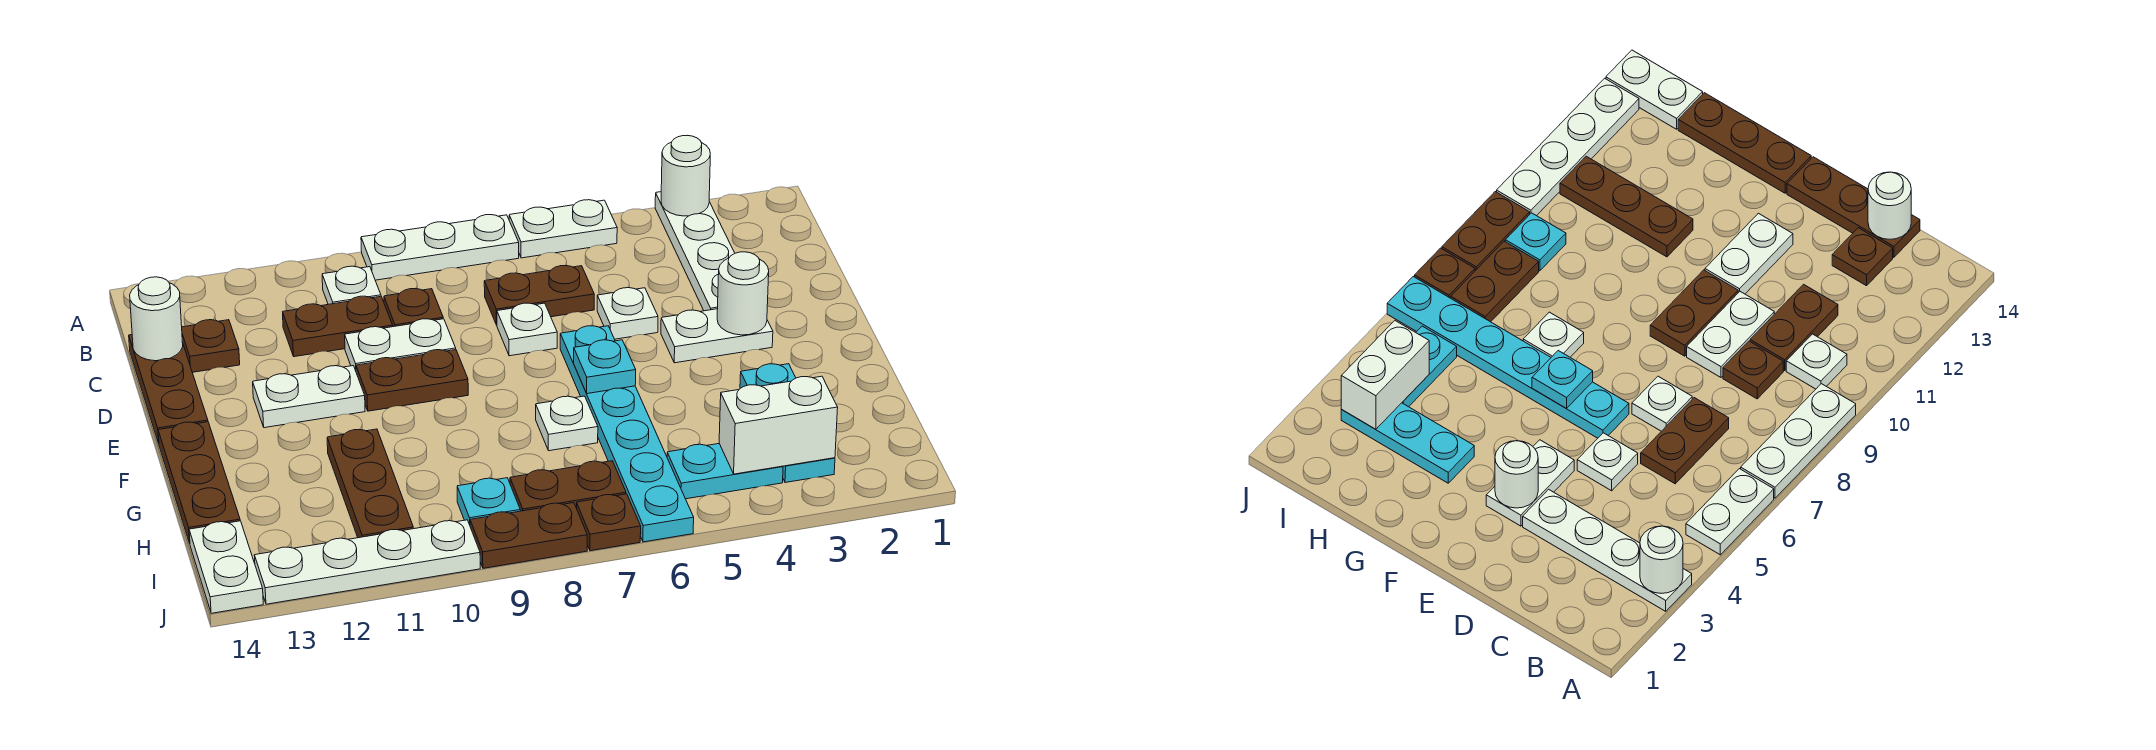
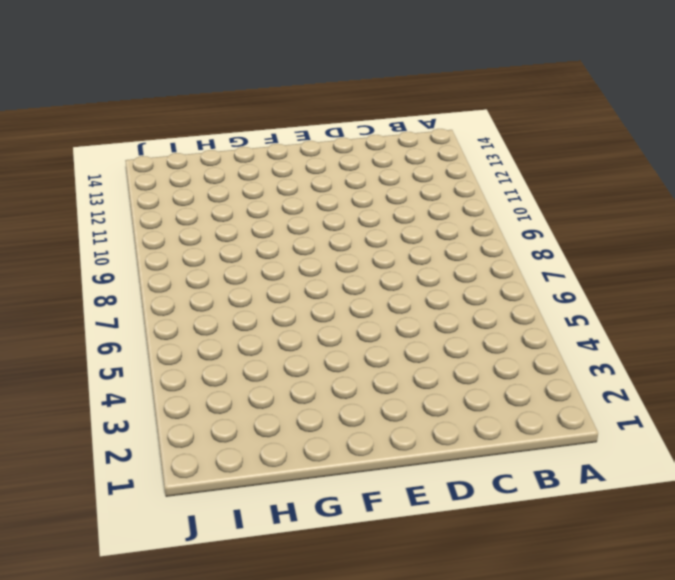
none -> white plate A3:D3 level 1
none -> white plate A5:A6 level 1
none -> white plate A7:A9 level 1
none -> white plate B10 level 1

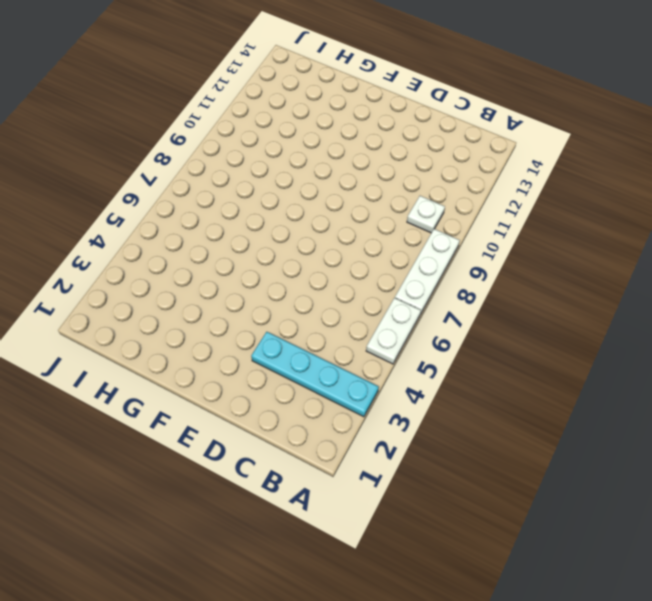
cyan plate A3:D3 level 1 -> white plate A3:D3 level 1
none -> brown plate C6:C7 level 1
none -> brown plate C9 level 1
none -> brown plate C10:C11 level 1
none -> brown plate C13 level 1

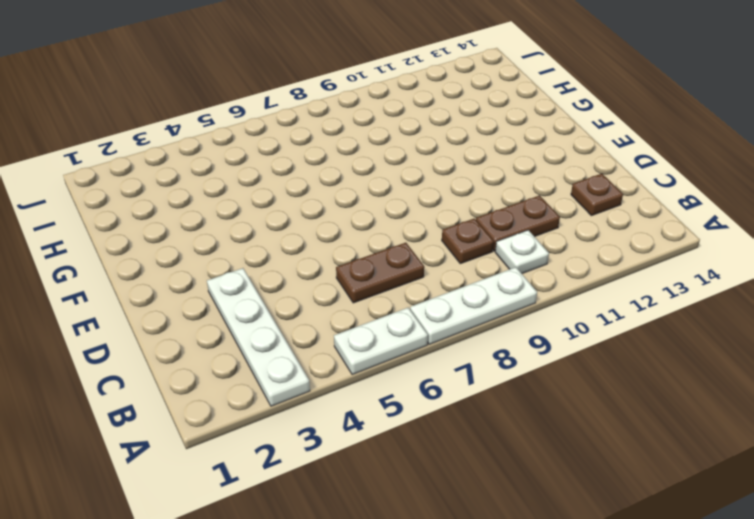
none -> brown plate C14:E14 level 1
none -> white plate D5 level 1
none -> white plate D7 level 1
none -> white plate D9:D10 level 1

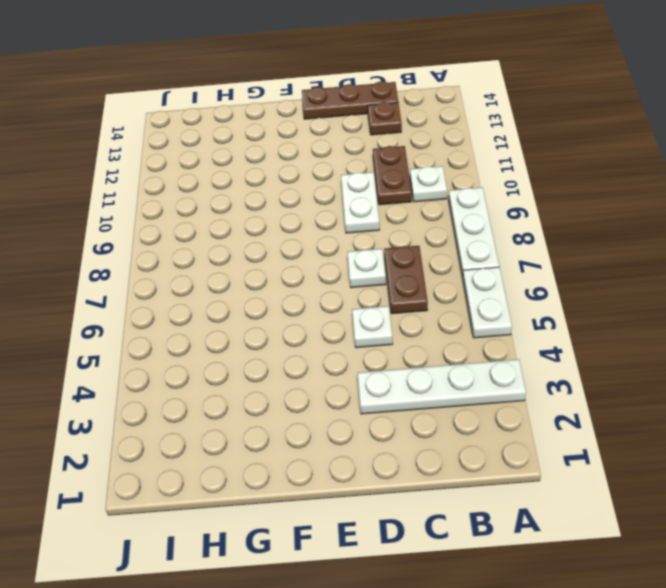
none -> brown plate C9 level 1
none -> white plate E3:E4 level 1
none -> cyan plate E6:J6 level 1
none -> brown plate E9:E10 level 1

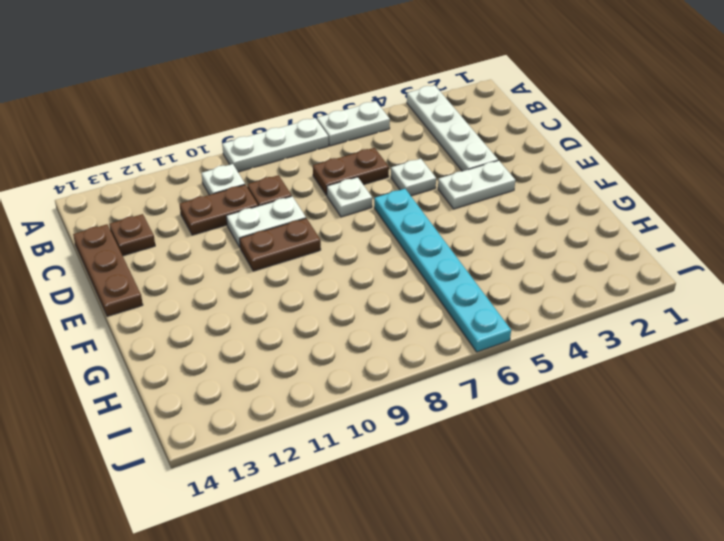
none -> white plate E11:E12 level 1
none -> brown plate F14:H14 level 1
none -> cyan plate G3:I3 level 1
none -> white plate G7 level 1

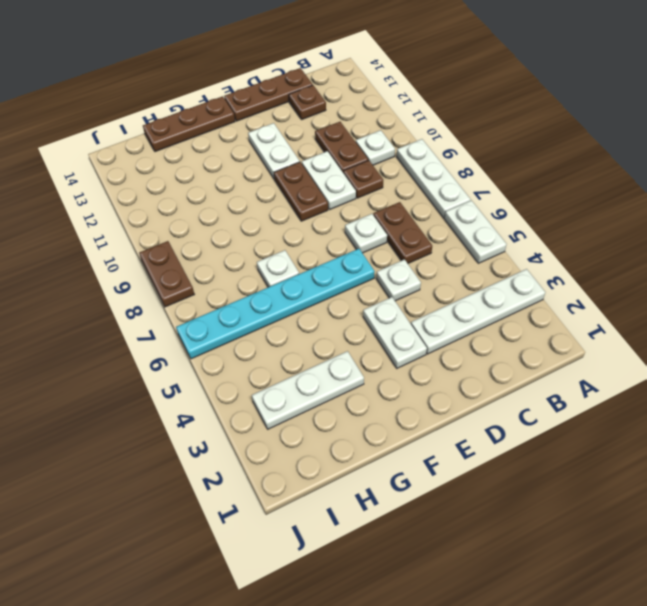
white plate G3:I3 level 1 -> cyan plate G3:I3 level 1
none -> brown plate G11:I11 level 1
none -> cyan plate I4:I5 level 1
none -> brown plate I7:I8 level 1
none -> cyan plate I9 level 1

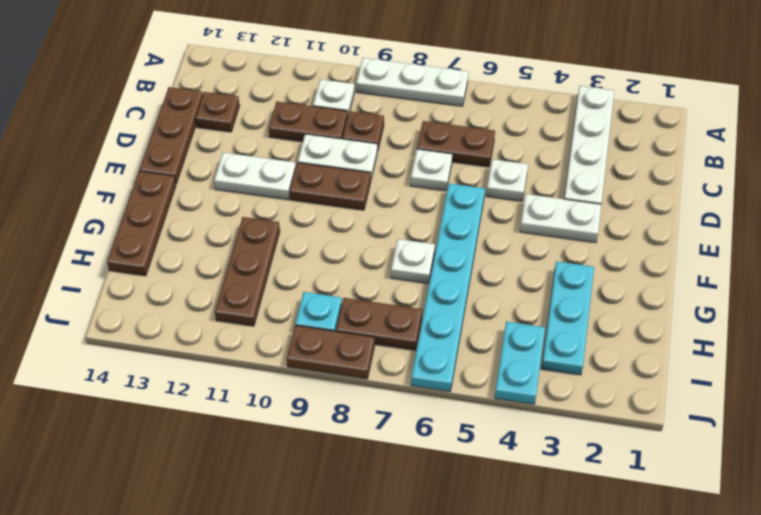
cyan plate I4:J4 level 1 -> cyan plate I4:I5 level 1
none -> white plate A5:A6 level 1
none -> white plate I14:J14 level 1
none -> brown plate J7 level 1
none -> white plate J10:J13 level 1

